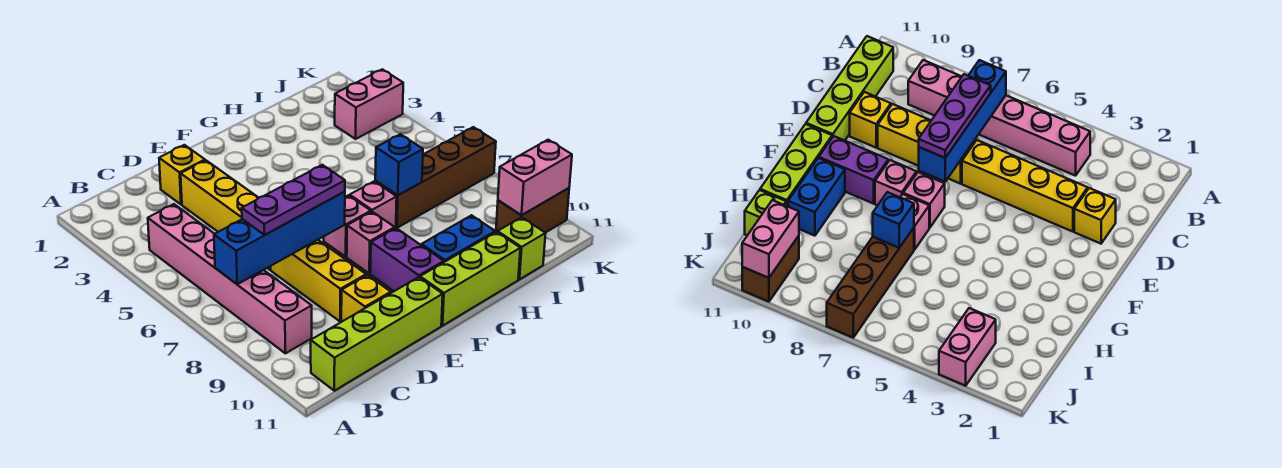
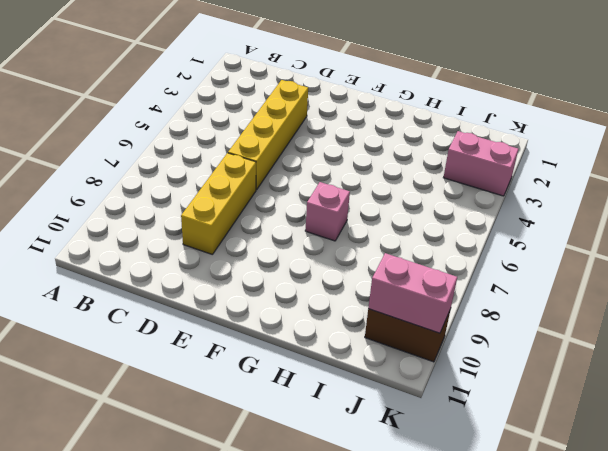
none -> pink brick B4:B9 level 1
none -> lime brick B11:E11 level 1
none -> yellow brick D2 level 1

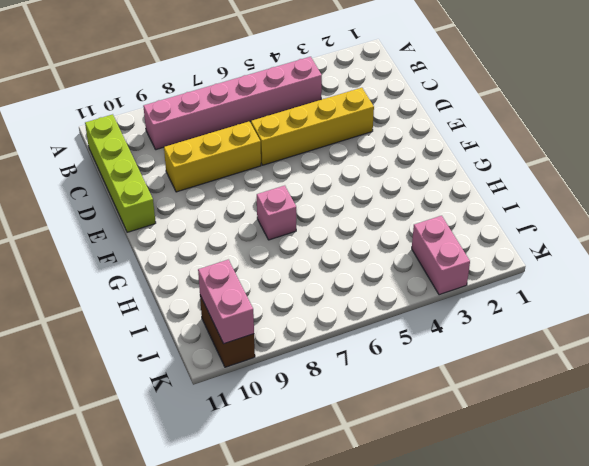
none -> yellow brick D2 level 1
none -> yellow brick D10 level 1
none -> pink brick F7 level 1

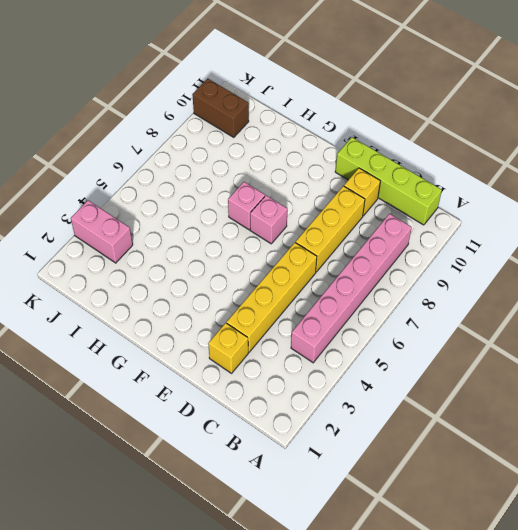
none -> pink brick F8 level 1
none -> purple brick F9:F10 level 1
none -> lime brick F11:H11 level 1

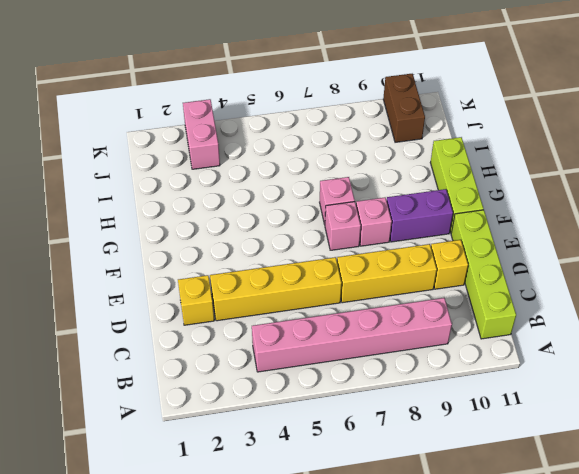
none -> blue brick G10:H10 level 1
none -> brown brick H7:K7 level 1
none -> lime brick I11 level 1

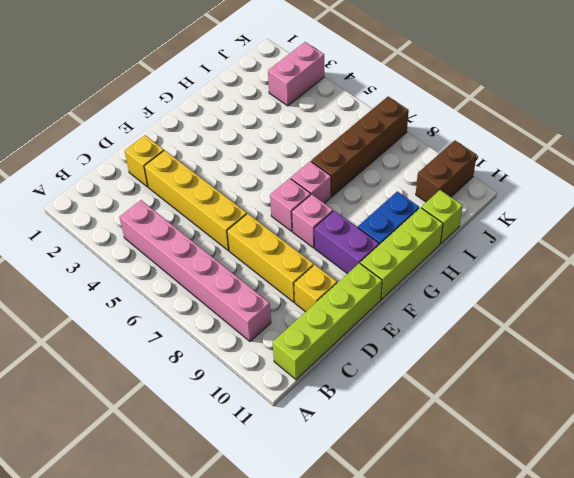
none -> blue brick B7:E7 level 2
none -> blue brick H7 level 2
none -> pink brick J10:K10 level 2

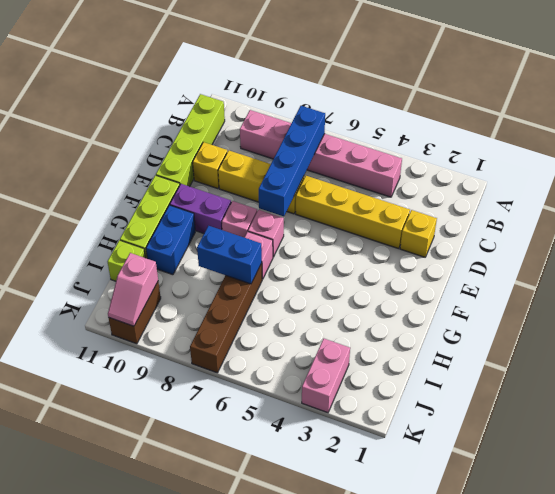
blue brick H7:H8 level 2 -> blue brick H7 level 2
pink slope J10:K10 level 2 top J -> pink brick J10:K10 level 2
none -> purple plate C7:E7 level 3

